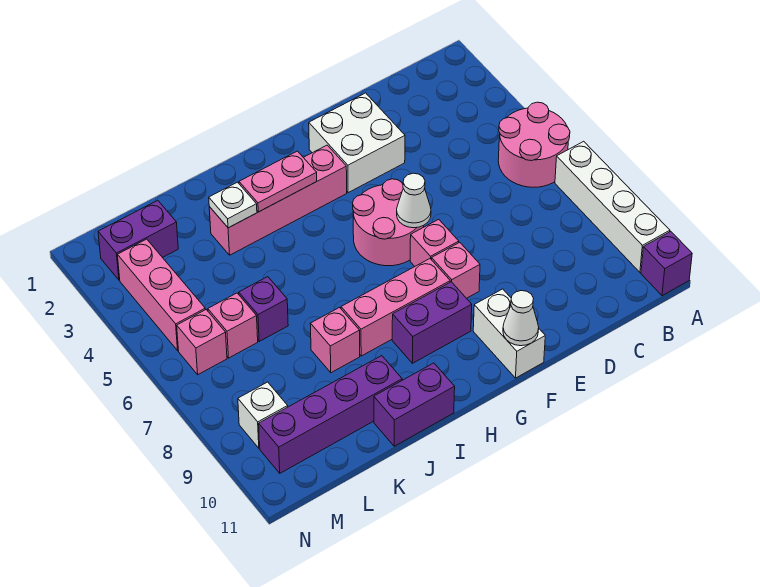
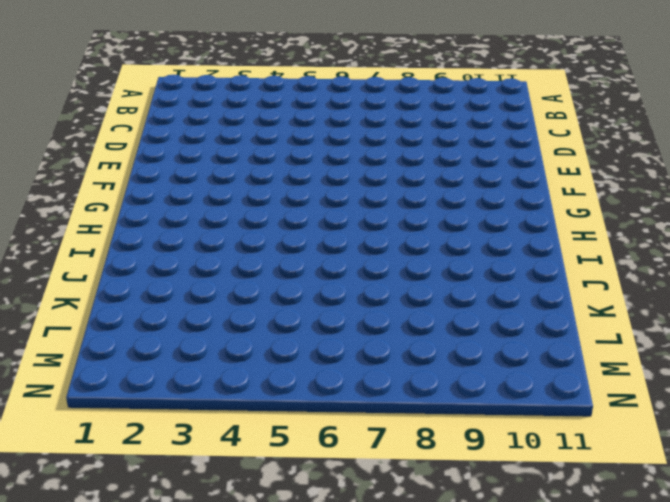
none -> pink round brick A5:B6 level 1
none -> white brick A7:A10 level 1
none -> purple brick A11 level 1

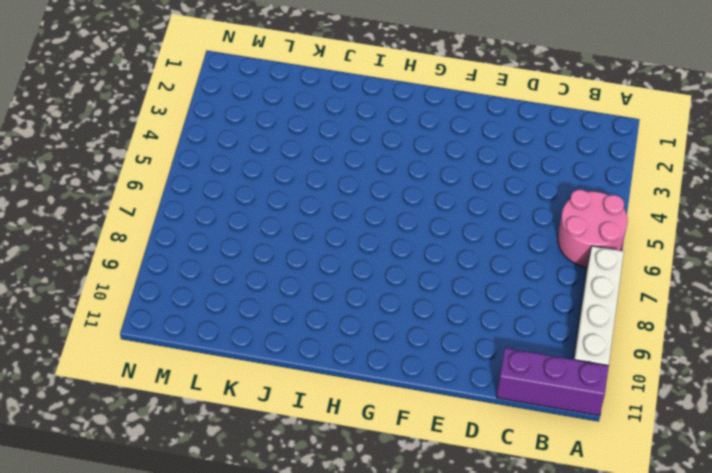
purple brick A11:C11 level 1 -> purple brick A11 level 1
none -> white brick E2:F3 level 1
none -> pink round brick F5:G6 level 1
none -> pink brick F7 level 1

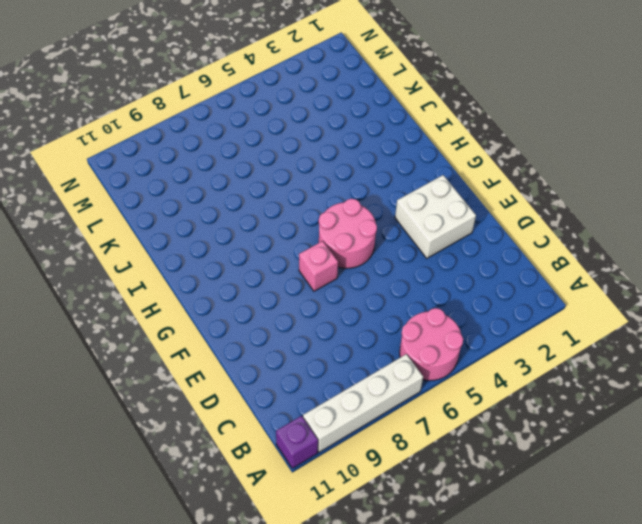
none -> pink brick F8 level 1
none -> white brick F10:F11 level 1
none -> pink brick G3:J3 level 1

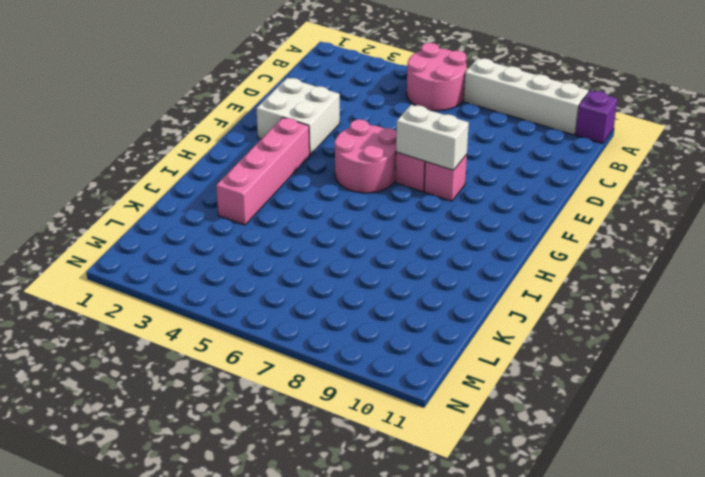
white brick F7:F8 level 2 -> white brick F10:F11 level 1
none -> pink brick G8:I8 level 1
none -> purple brick G9:H9 level 1
none -> purple brick I11:J11 level 1

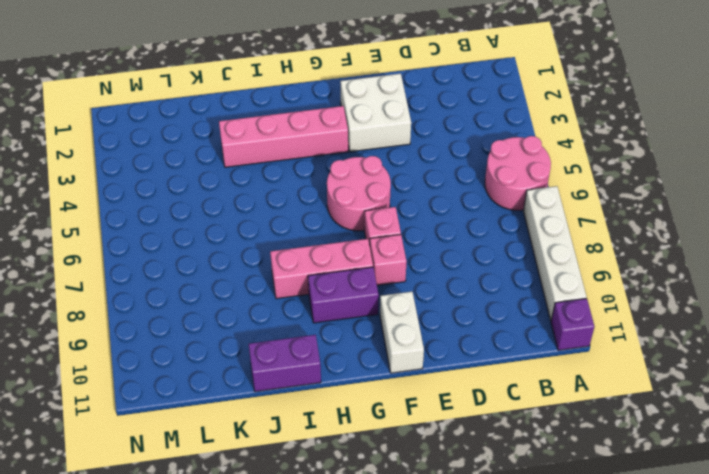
none -> pink brick J8 level 1
none -> purple brick J10:M10 level 1
none -> purple brick K6 level 1

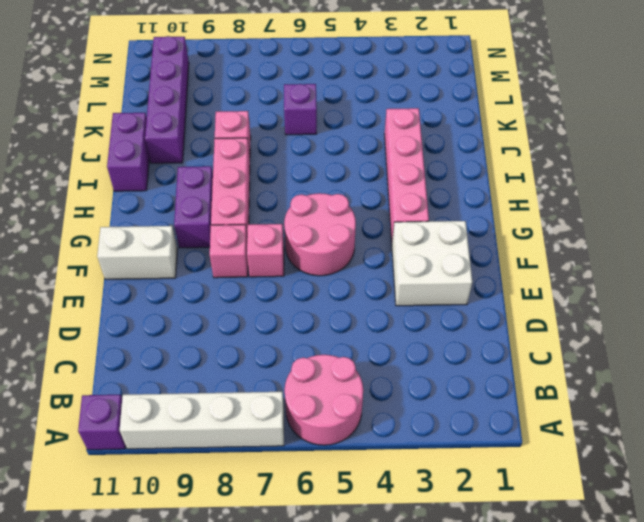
none -> purple brick L2:M2 level 1
none -> pink brick L6 level 1
none -> pink brick M3:M5 level 1

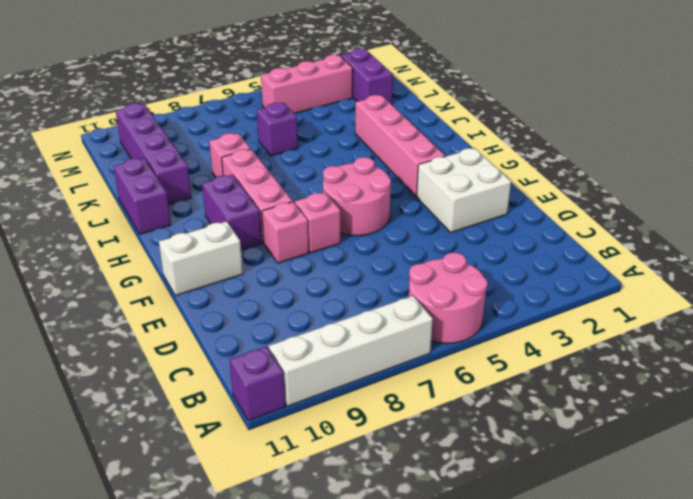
none -> pink brick L6 level 1
none -> pink brick M6 level 1
none -> white brick M9 level 1

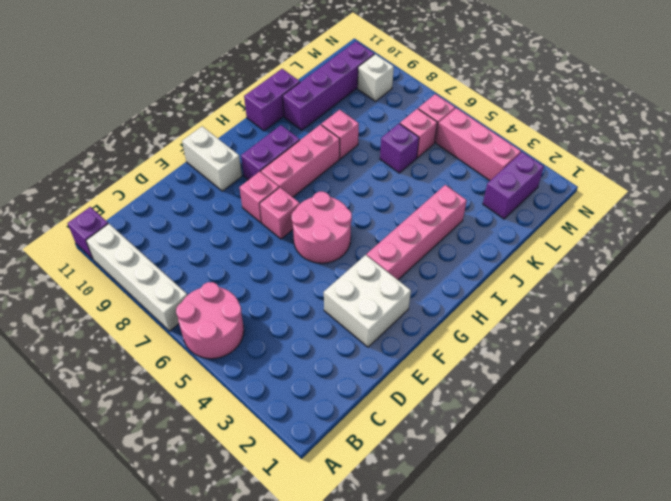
none -> white cone F6 level 2
none -> white cone F11 level 2
none -> pink plate H3:I3 level 2

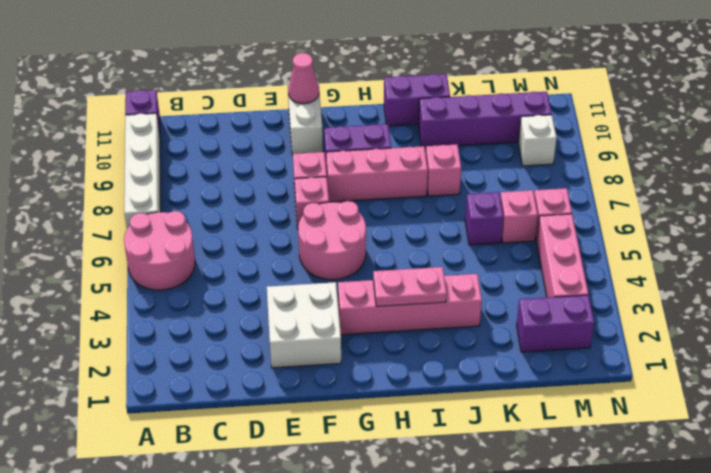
pink cone F11 level 2 -> white cone F11 level 2
none -> white cone F6 level 2
none -> white plate J3 level 2

